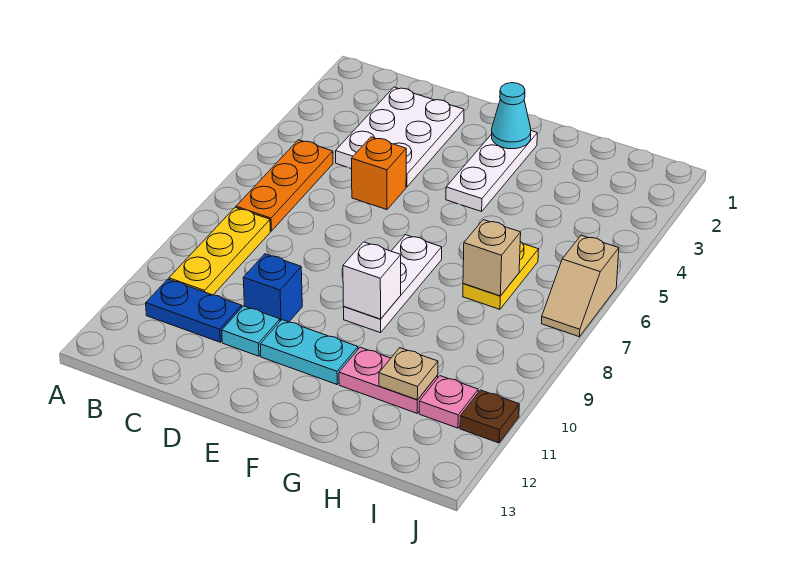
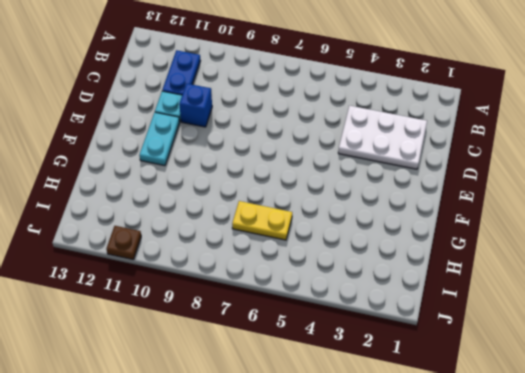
none -> orange plate B5:B7 level 1
none -> yellow plate B8:B10 level 1
none -> orange brick D5 level 1

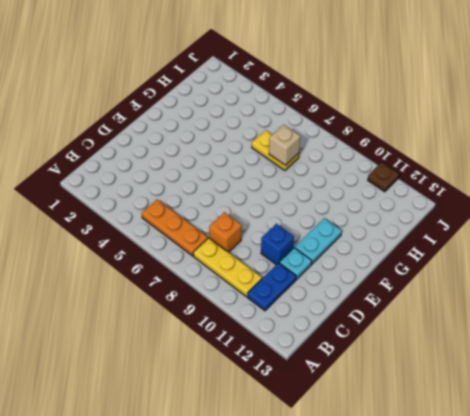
orange brick C8 level 1 -> orange brick D5 level 1
none -> white plate C2:D4 level 1
none -> white plate F2:F4 level 1
none -> white plate F7:F9 level 1

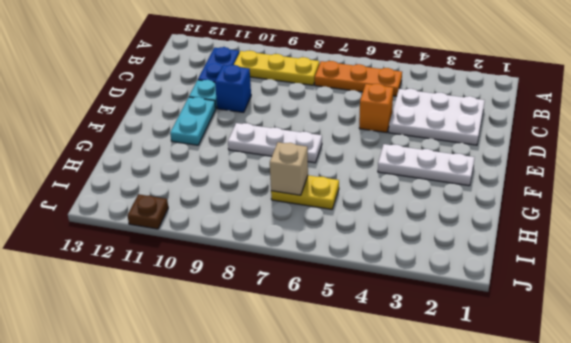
none -> pink plate G11:H11 level 1
none -> pink plate I11 level 1
none -> tan slope J6:J7 level 1 top 6

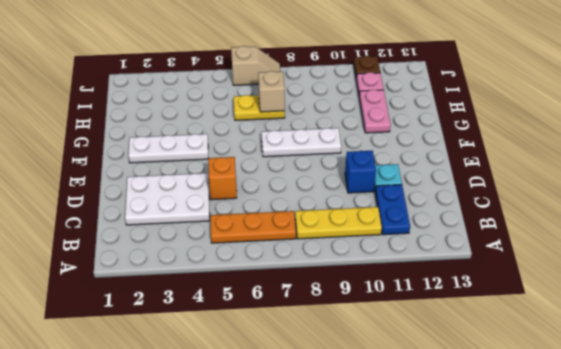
none -> cyan plate E11:F11 level 1
none -> cyan cone F2 level 2
none -> white brick F9 level 2

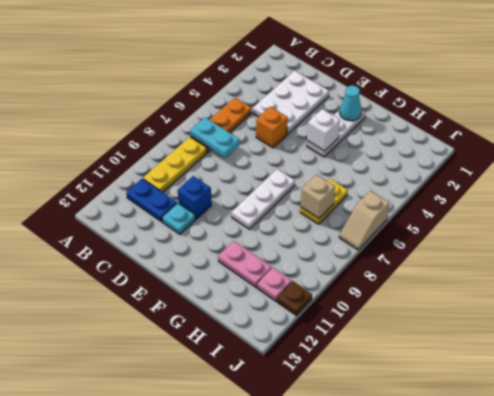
cyan plate B7:C7 level 2 -> cyan plate E11:F11 level 1
white brick F4 level 2 -> white brick F9 level 2
none -> tan plate H11 level 2

